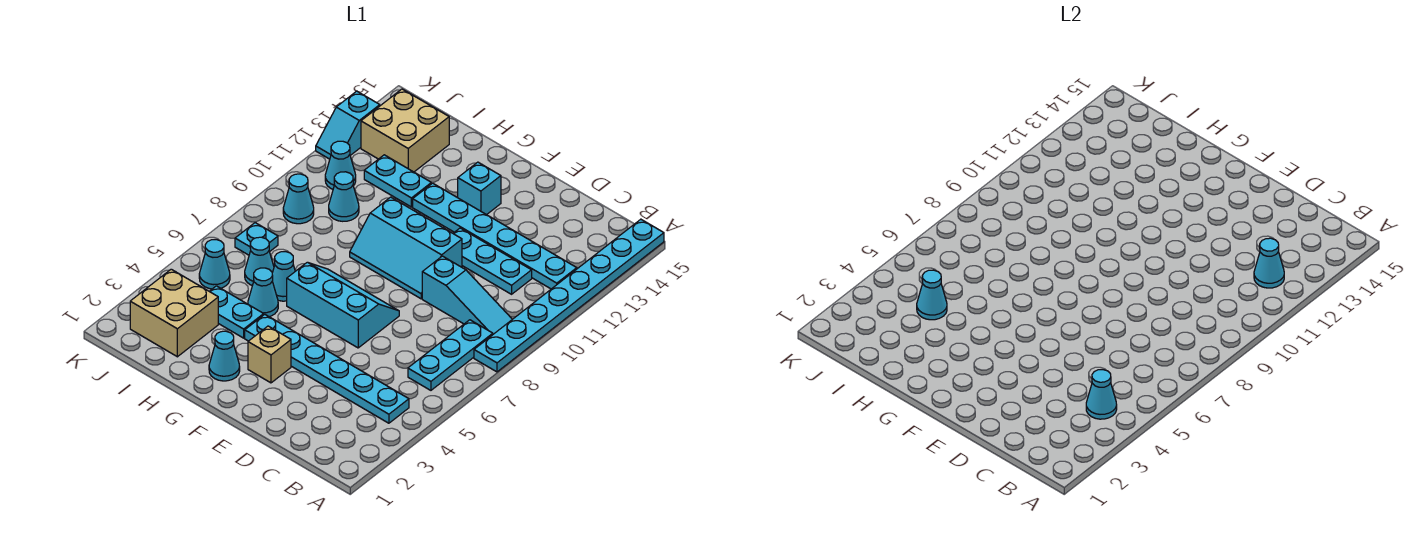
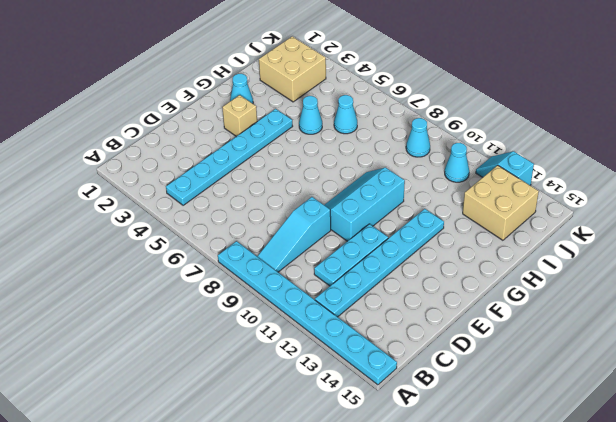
none -> cyan plate B6:B8 level 1
none -> cyan slope E6:G7 level 1 top 6
none -> cyan brick F13 level 1

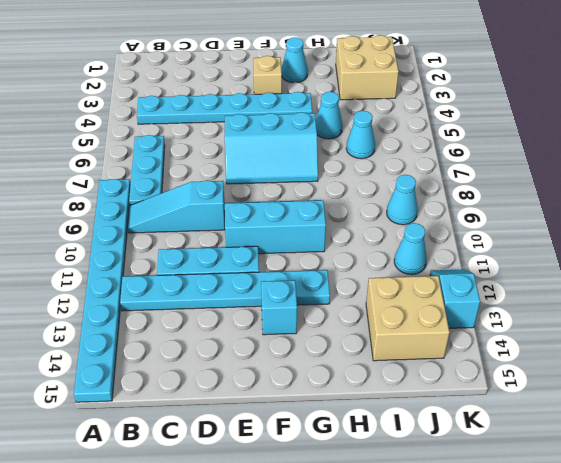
none -> cyan plate H4:I4 level 1
none -> cyan cone H6 level 1
none -> cyan plate H12:I12 level 1

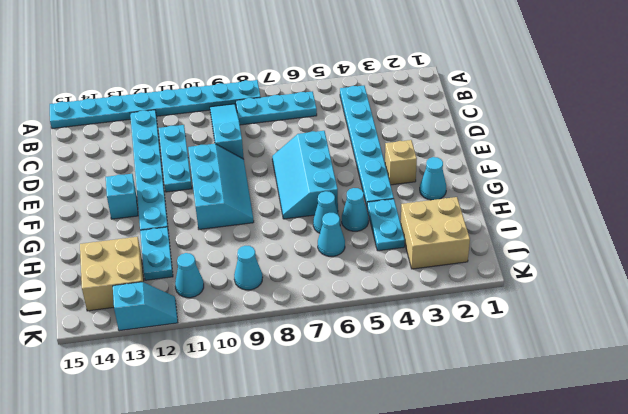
none -> cyan cone I10 level 1
none -> cyan cone J5 level 1
none -> cyan plate J7 level 1

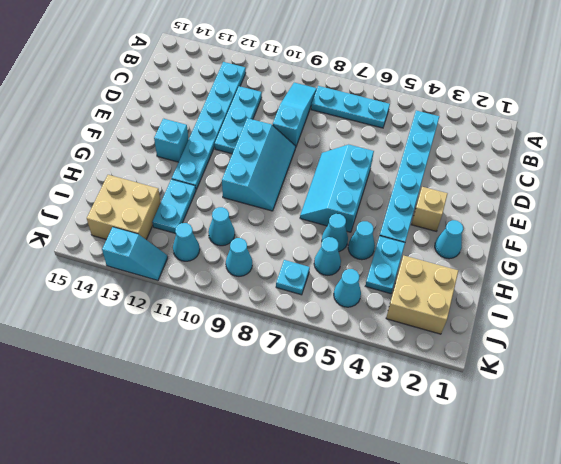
none -> cyan plate A8:A15 level 1
none -> cyan cone B4 level 2
none -> cyan cone B12 level 2

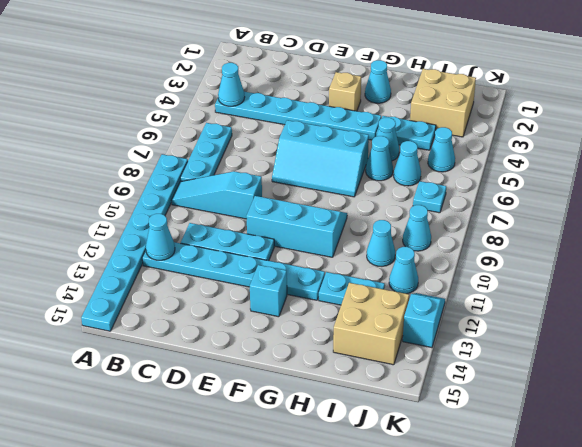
none -> cyan cone I4 level 2

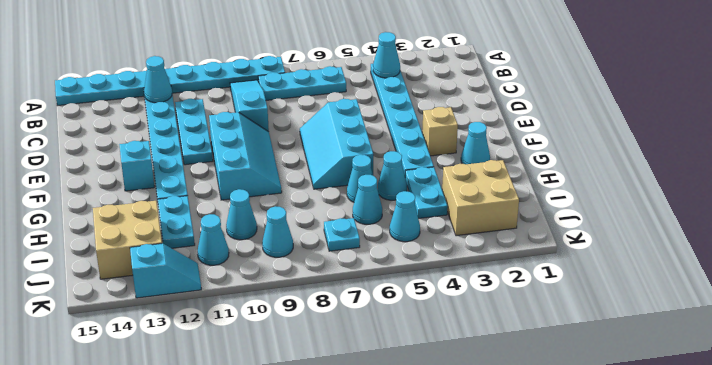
none -> cyan cone I4 level 2

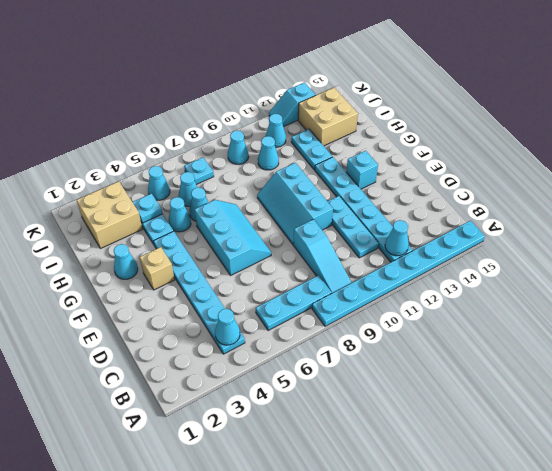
cyan plate I4 level 2 -> cyan cone I4 level 2

